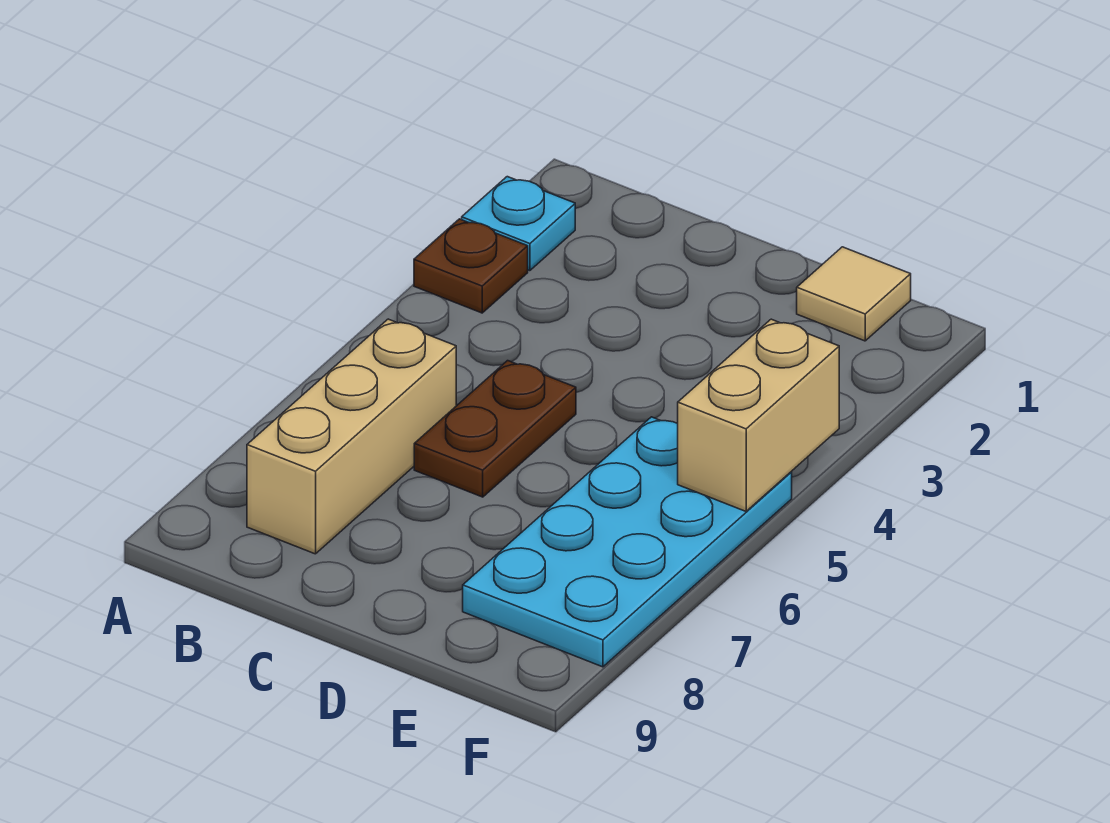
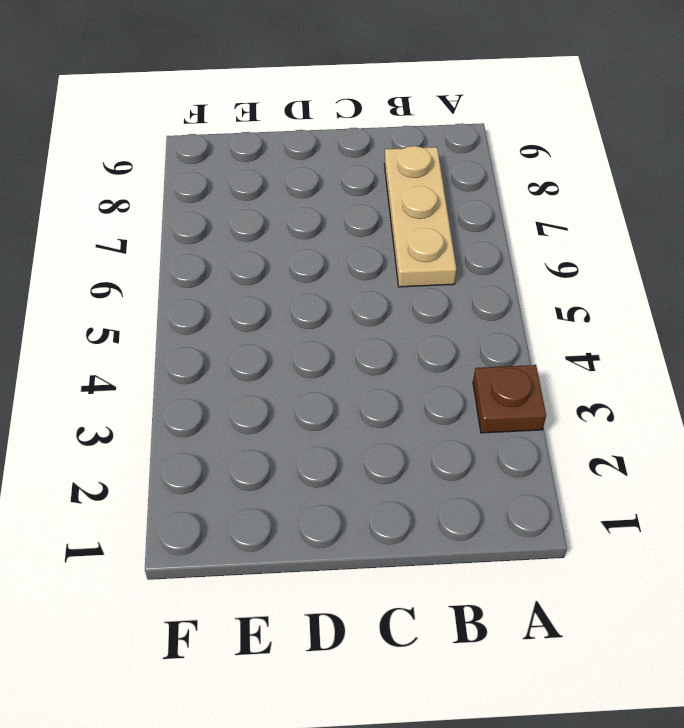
tan plate B6:B8 level 1 -> tan brick B6:B8 level 1
none -> cyan plate A2 level 1
none -> brown plate C5:C6 level 1

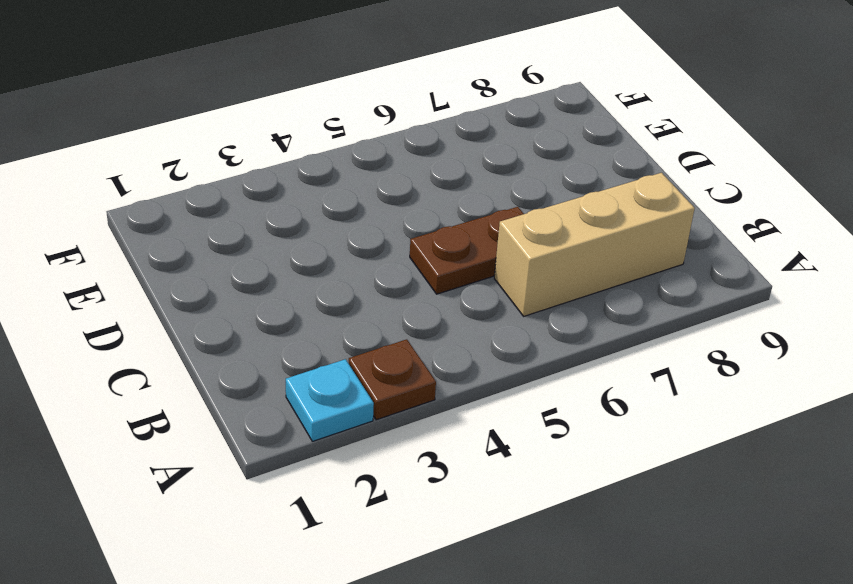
none -> tan tile E1 level 1
none -> cyan plate E5:F8 level 1

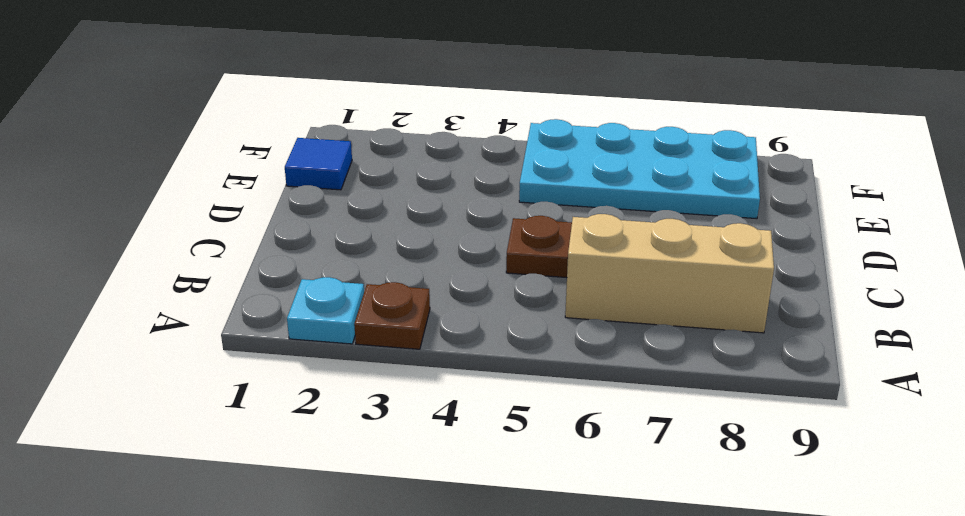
blue tile E1 level 1 -> tan tile E1 level 1
none -> tan brick F4:F5 level 2

